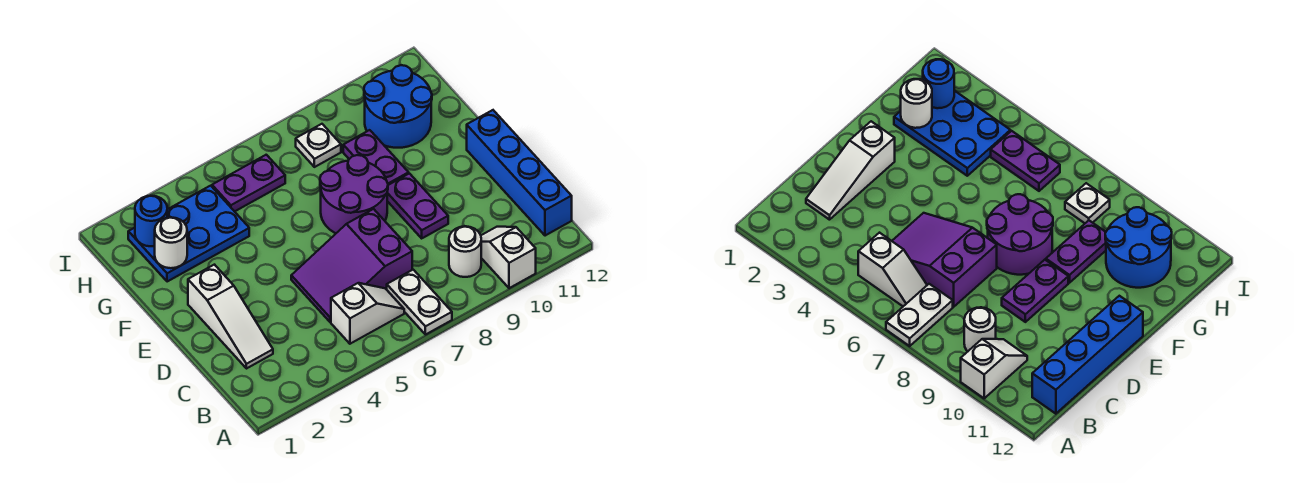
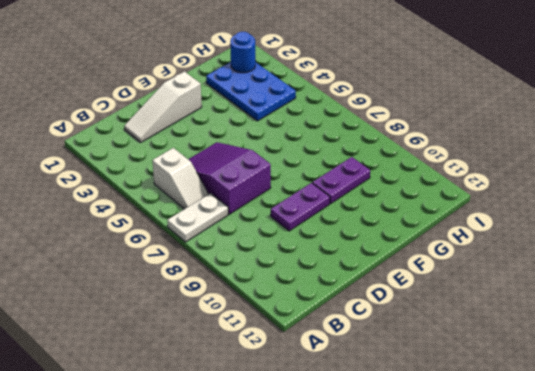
none -> white slope A10:B10 level 1 top A
none -> white round brick B9 level 1
none -> blue brick B12:E12 level 1

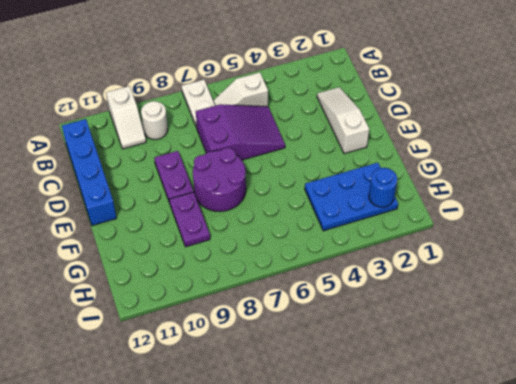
none -> blue round brick G10:H11 level 1
none -> purple plate H5:H6 level 1
none -> white plate H8 level 1

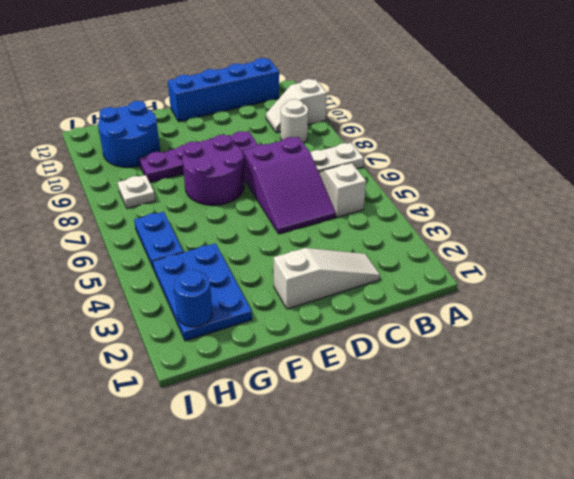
blue plate H5:H6 level 1 -> purple plate H5:H6 level 1
none -> white round brick G2 level 2

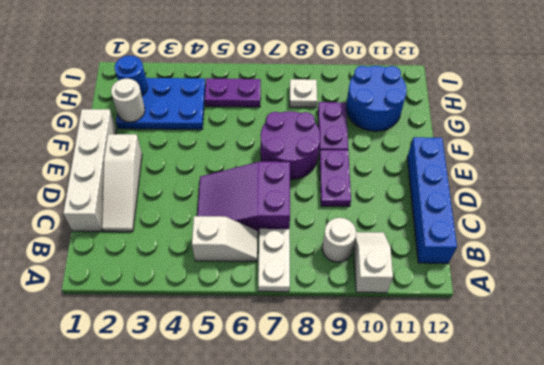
white brick C1:F1 level 1 -> none

